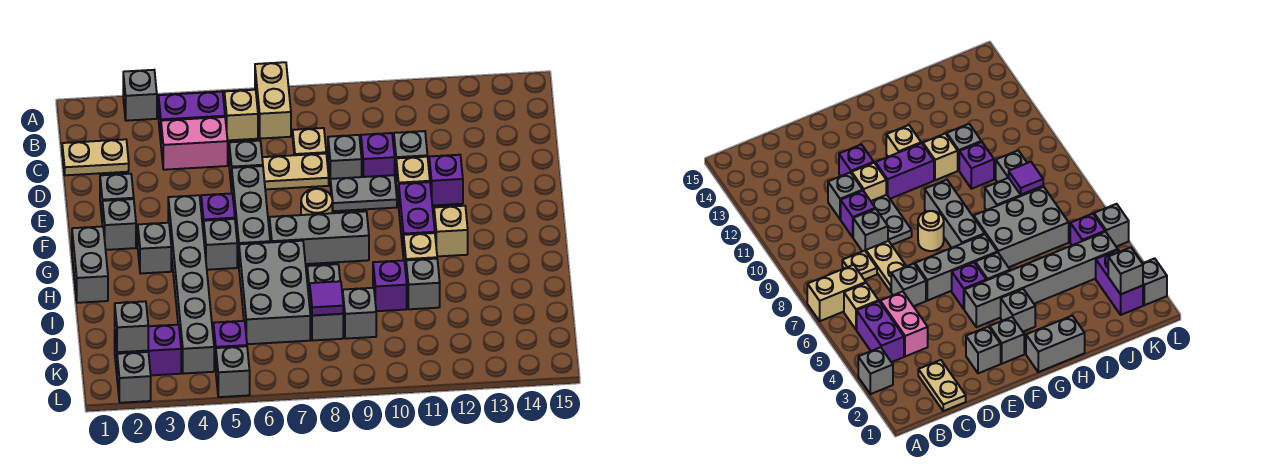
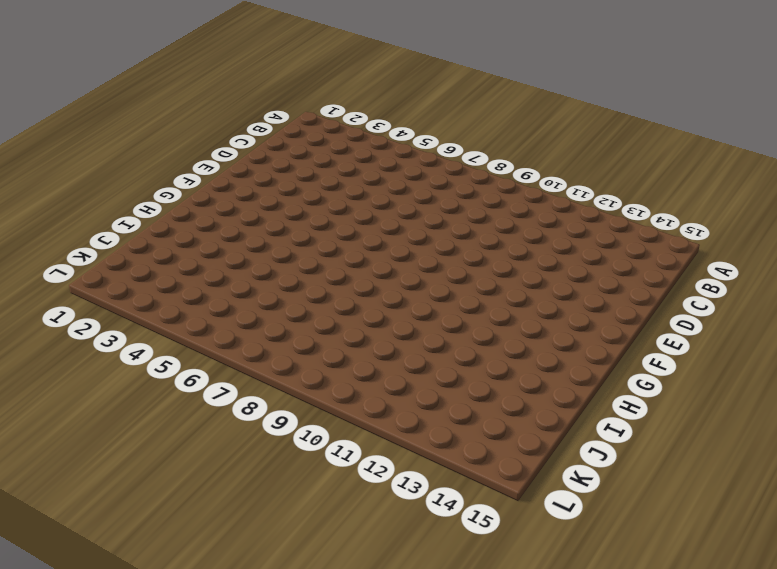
none -> grey brick A3 level 1
none -> tan brick A7:B7 level 1
none -> purple brick B4:B5 level 1
none -> tan brick B6 level 1

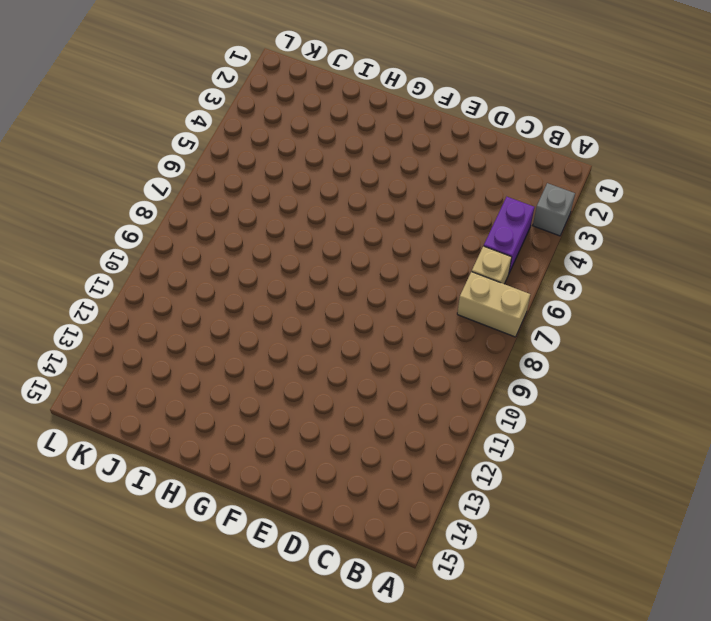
none -> tan plate C1:C2 level 1
none -> pink brick C4:C5 level 1
none -> tan plate C8 level 1
none -> grey brick D6 level 1

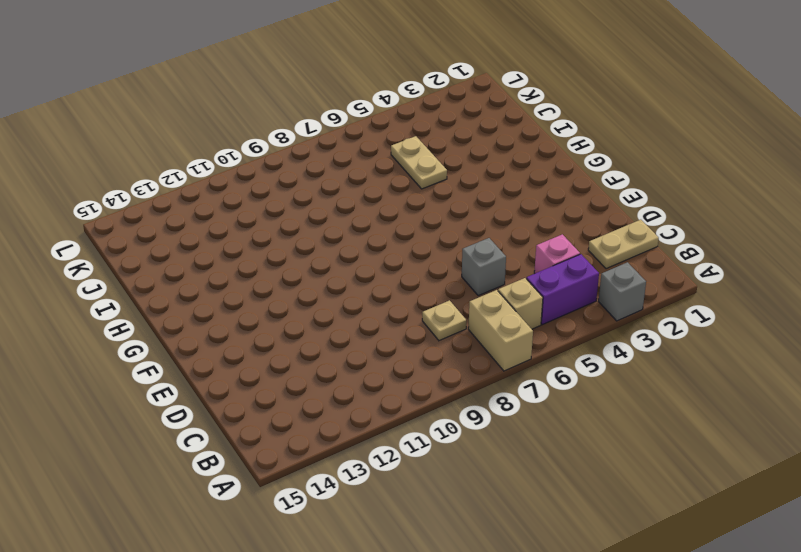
pink brick C4 level 1 -> pink brick C4:C5 level 1
tan plate I5:J5 level 1 -> tan plate D7:D8 level 1
none -> grey brick D9 level 1
none -> purple brick D10 level 1
none -> grey brick D11 level 1
none -> grey brick E2 level 1

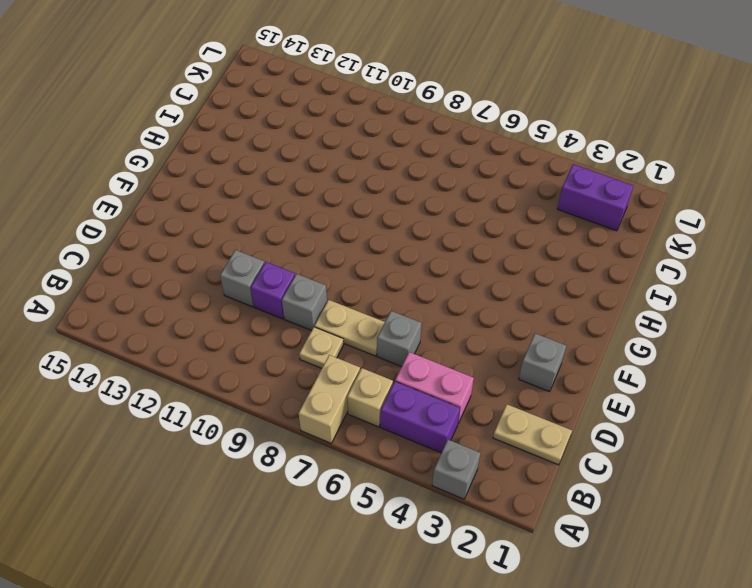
none -> grey brick E6:G6 level 1
none -> grey plate E9:E10 level 1
none -> tan brick E11 level 1
none -> purple brick E12 level 1

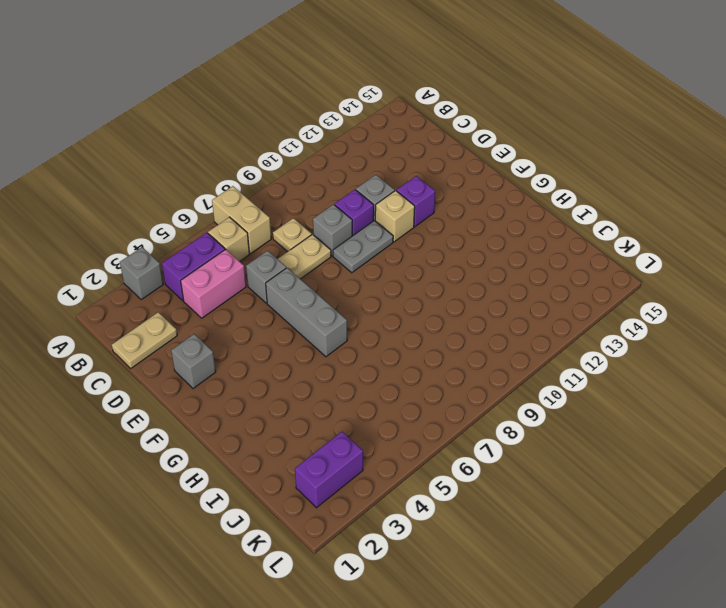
none -> grey brick F2 level 1
none -> grey brick F4:K4 level 1
none -> purple brick F5 level 1
none -> tan round brick F8 level 1

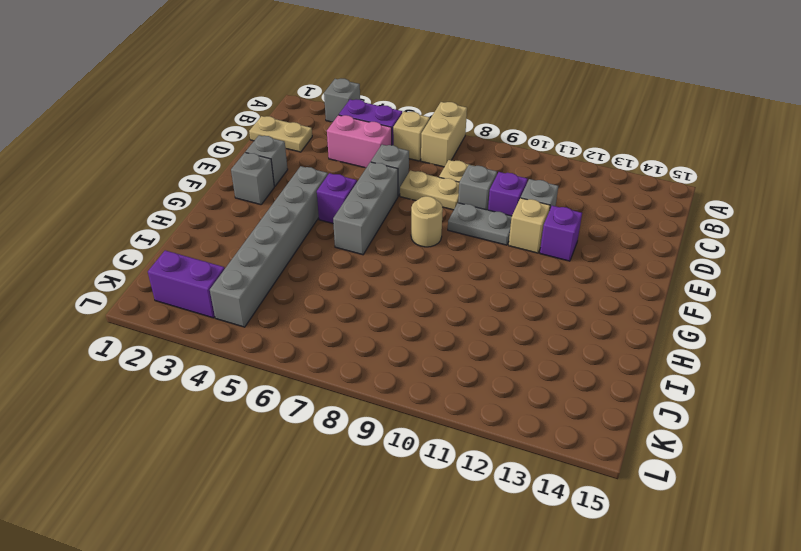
none -> purple brick F11:G11 level 1
none -> grey brick G1:H1 level 1
none -> grey brick G3 level 1
none -> grey brick G5 level 1

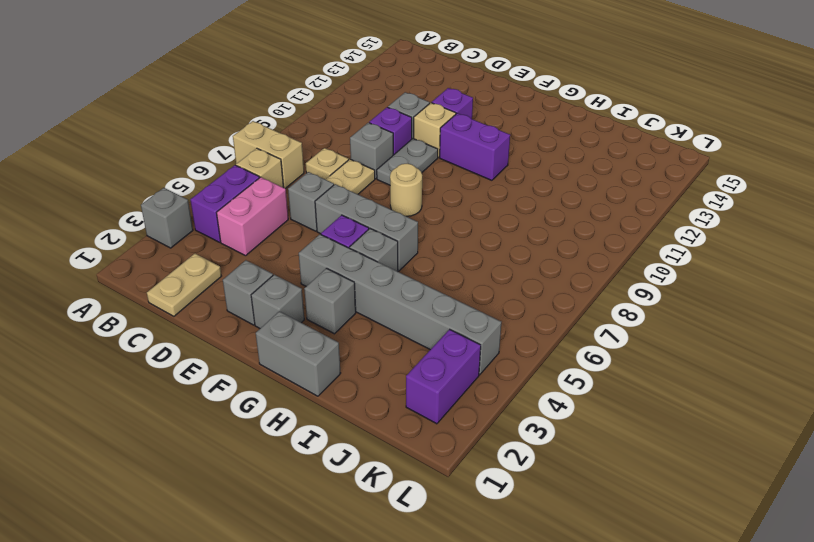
none -> grey brick G7:G9 level 1
none -> tan brick G12 level 1
none -> grey brick H6:J7 level 1
none -> tan brick H11 level 1

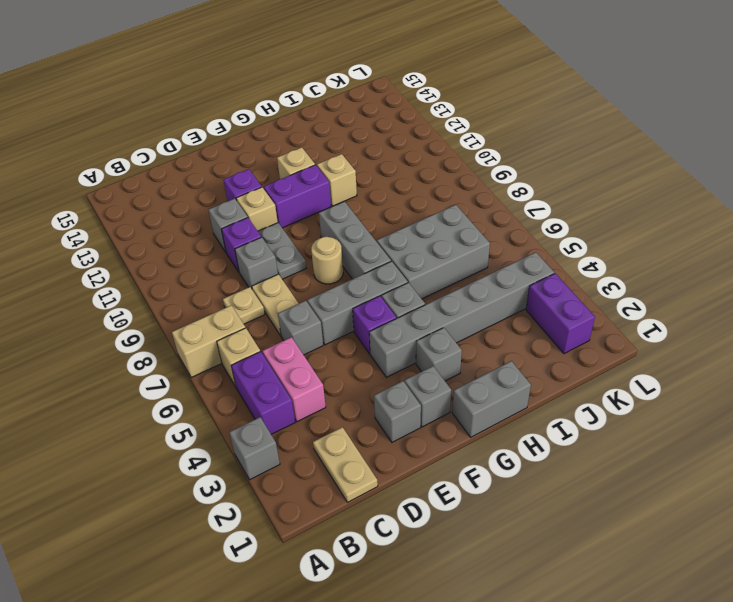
none -> grey brick I8:J8 level 1
none -> purple brick I10 level 1
none -> grey brick I11 level 1
none -> grey brick J9 level 1

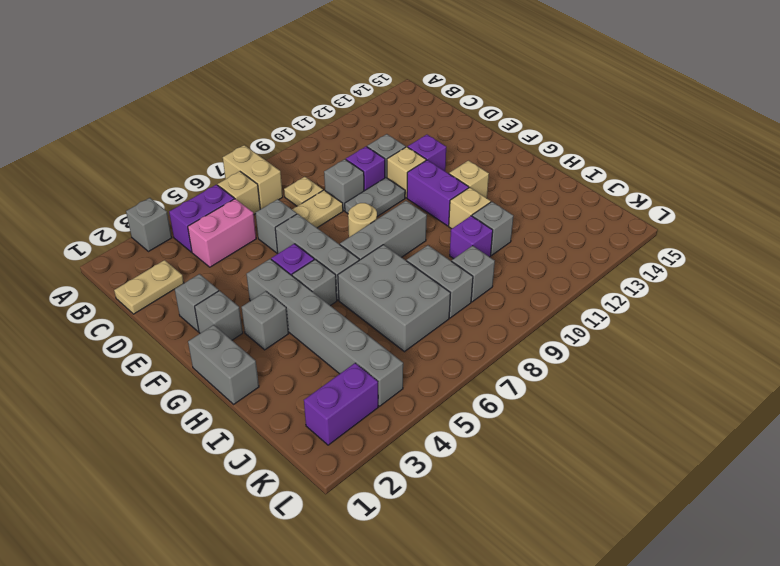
none -> purple brick K5 level 1
none -> grey brick L2 level 1
none -> grey brick L5 level 1
none -> purple tile J8 level 2

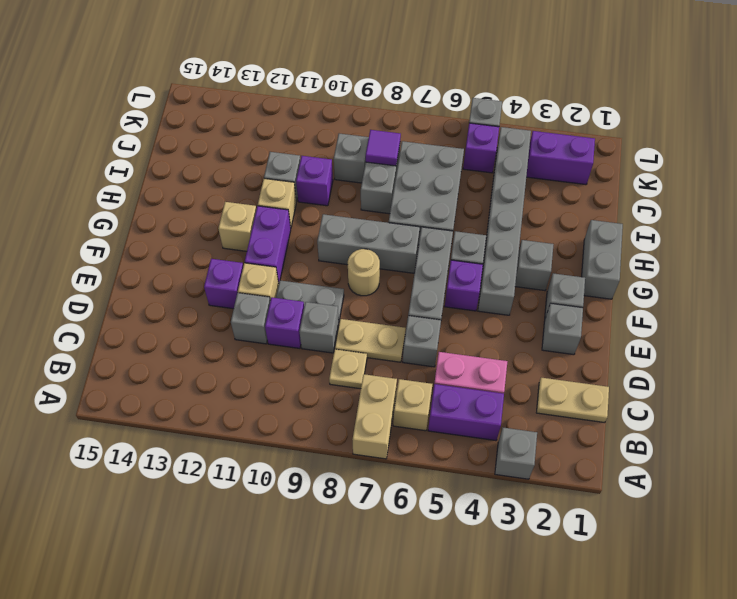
none -> grey brick L2 level 1
none -> grey brick K2 level 2

